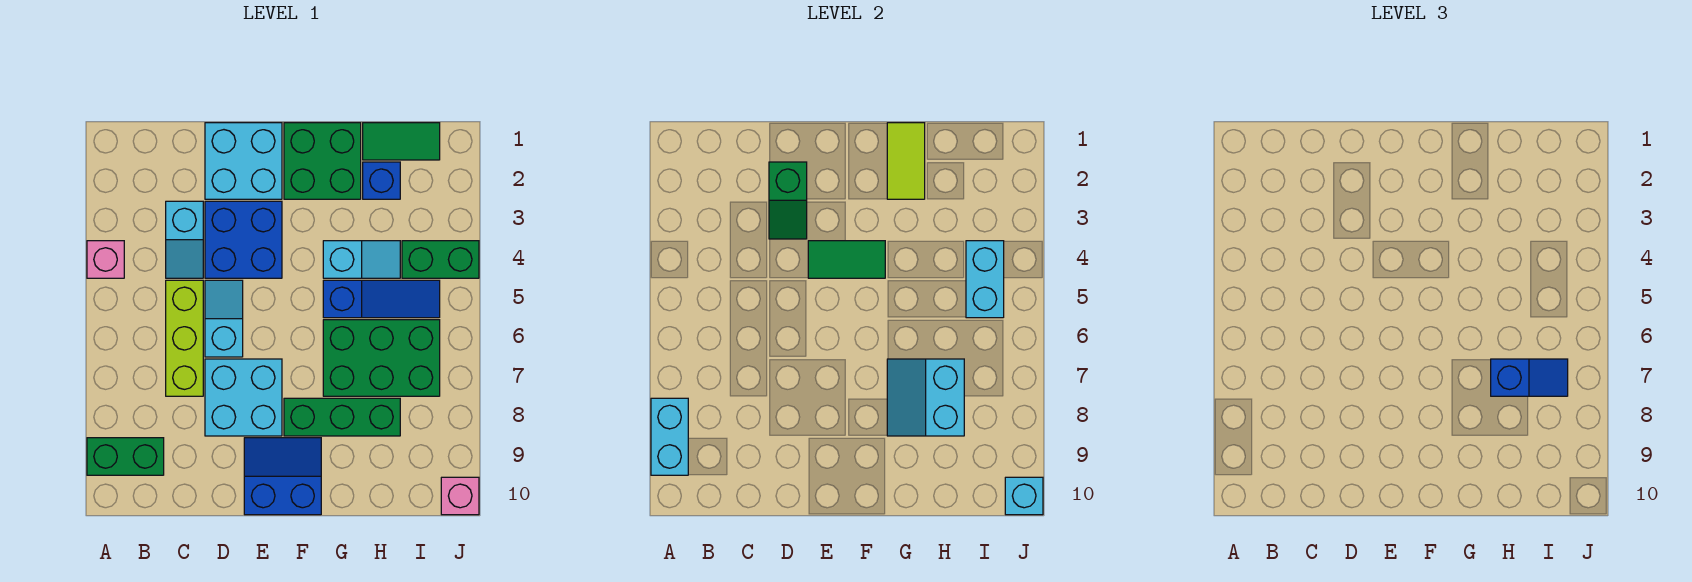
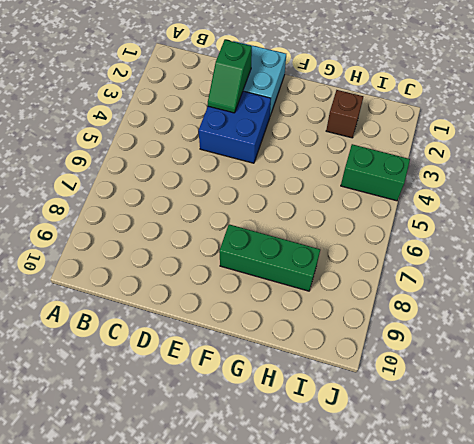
brown brick H2 level 1 -> blue brick H2 level 1
none -> pink brick A4 level 1
none -> green brick A9:B9 level 1
none -> cyan slope C3:C4 level 1 top 3

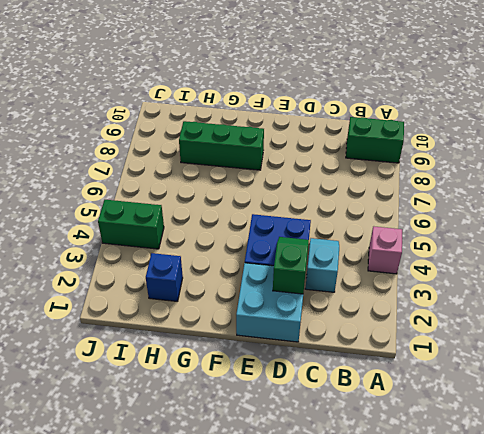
none -> lime brick C5:C7 level 1
none -> cyan slope D5:D6 level 1 top 6
none -> cyan brick D7:E8 level 1

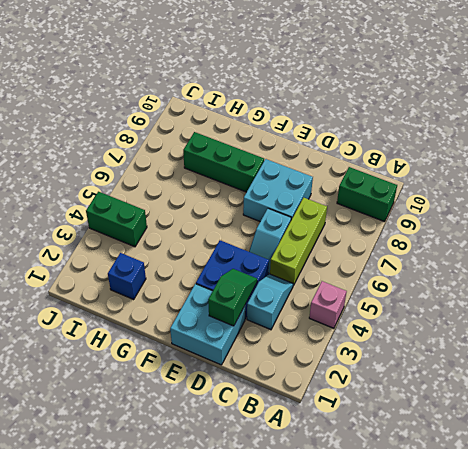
none -> blue slope E9:F10 level 1 top 10
none -> green brick F1:G2 level 1
none -> cyan slope G4:H4 level 1 top G

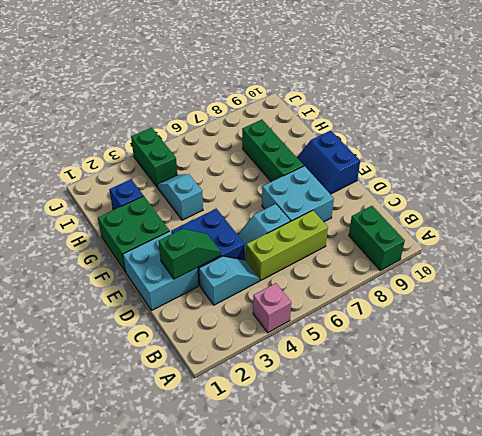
none -> blue slope G5:I5 level 1 top G
none -> green brick G6:I7 level 1
none -> green tile H1:I1 level 1

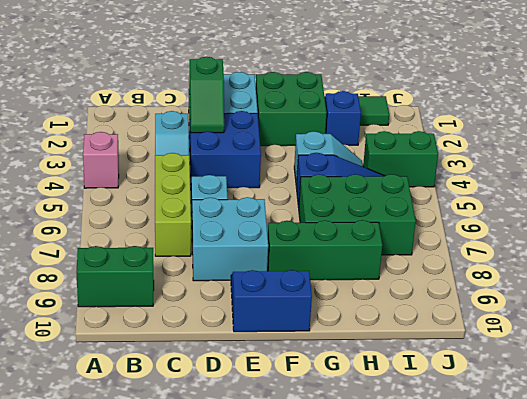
none -> pink brick J10 level 1
none -> cyan brick A8:A9 level 2
none -> green tile E4:F4 level 2

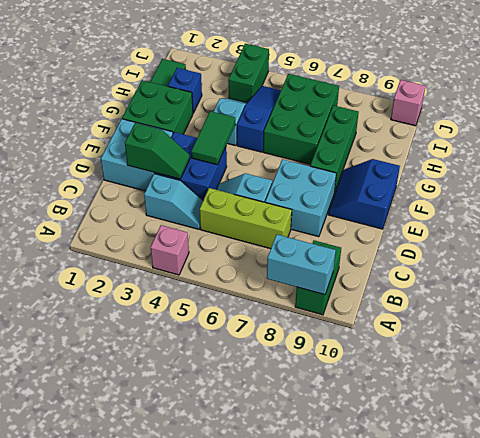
none -> lime tile G1:G2 level 2
none -> cyan slope G7:H8 level 2 top H
none -> cyan brick I4:I5 level 2

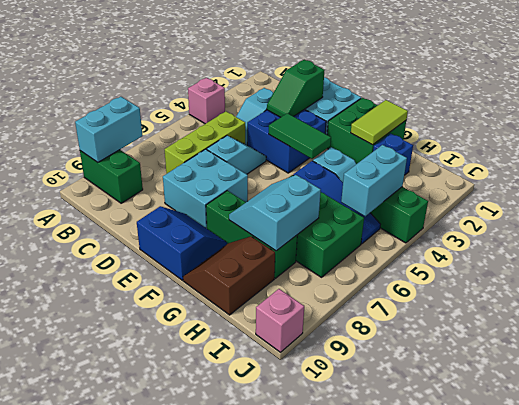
brown slope G9:H10 level 1 top H -> none
none -> green tile H1:I1 level 1
none -> cyan brick J10 level 2
none -> blue slope H7:I7 level 3 top H

